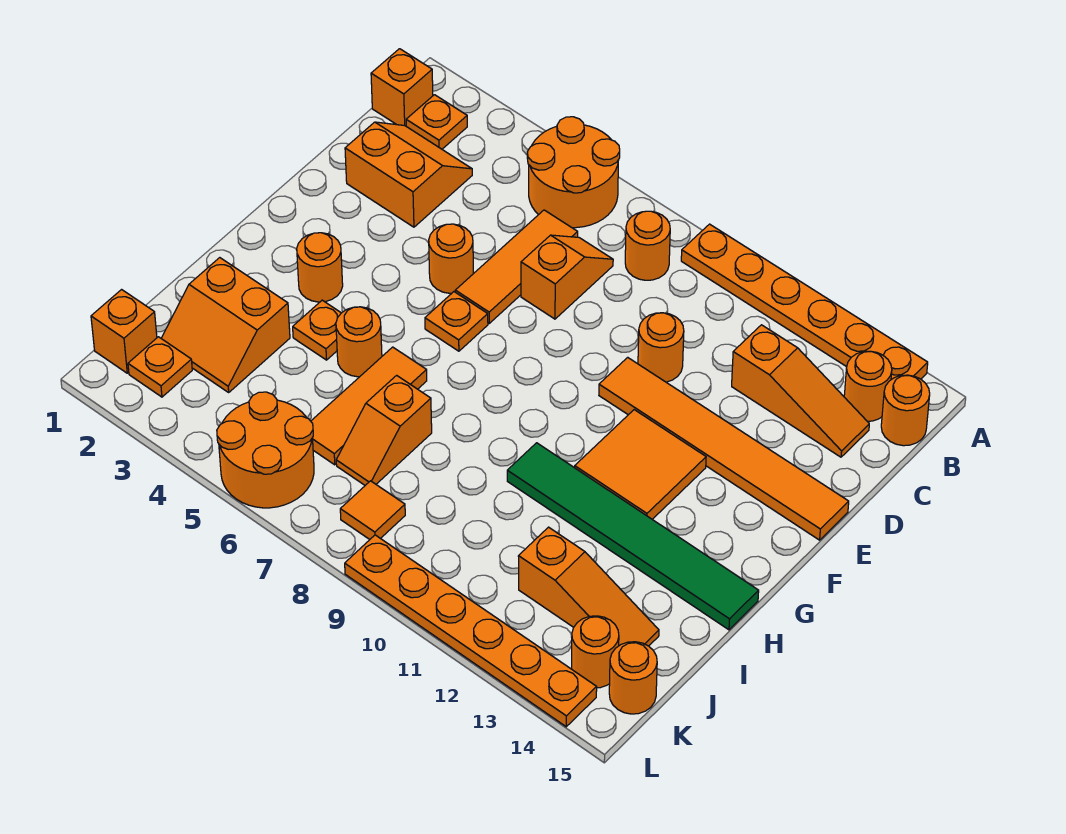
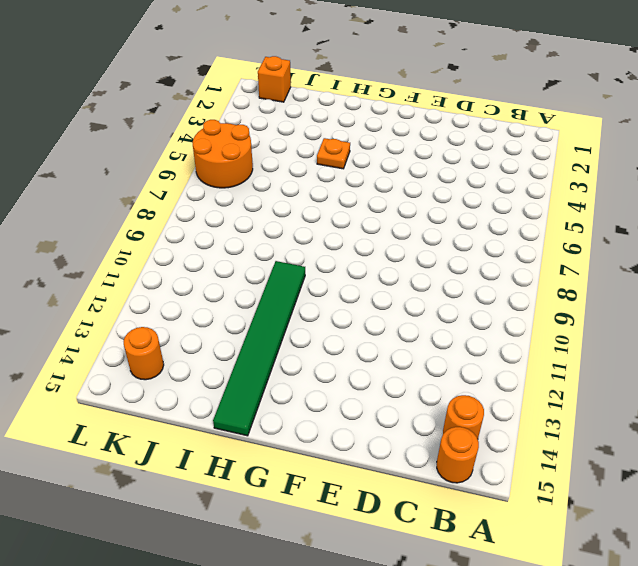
none -> orange round brick A5:B6 level 1
none -> orange plate A9:A14 level 1
none -> orange brick B1 level 1
none -> orange plate B2 level 1

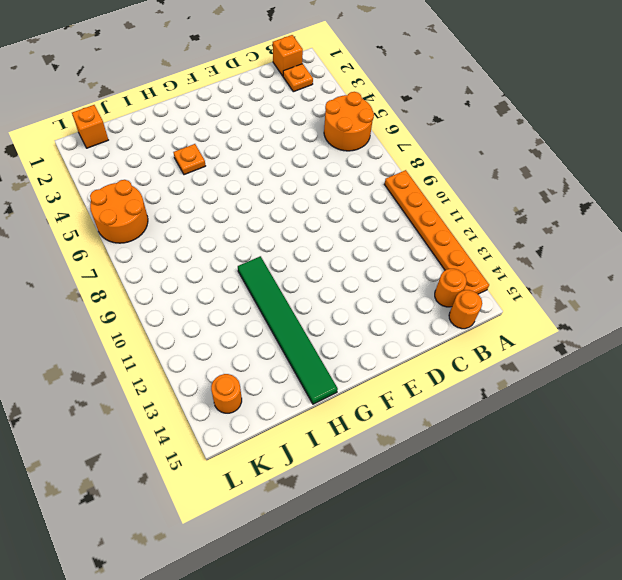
none -> orange round brick B8 level 1
none -> orange slope C2:D3 level 1 top D
none -> orange tile C6:E6 level 1
none -> orange slope C7:D7 level 1 top D

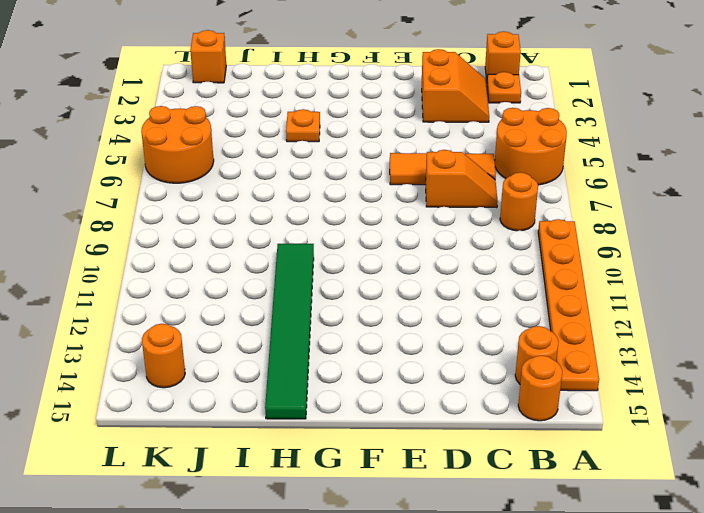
none -> orange slope C12:C14 level 1 top 12
none -> orange round brick D10 level 1
none -> orange round brick E5 level 1
none -> orange tile E10:E15 level 1

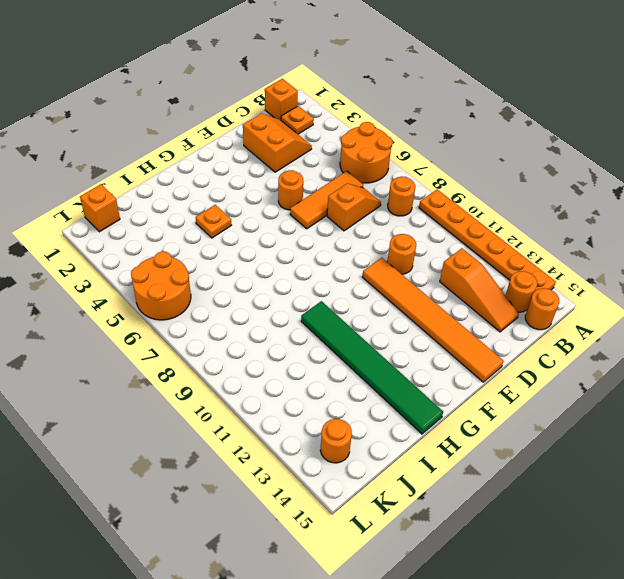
none -> orange plate F6 level 1
none -> orange tile F11:G12 level 1
none -> orange round brick G3 level 1
none -> orange round brick H5 level 1

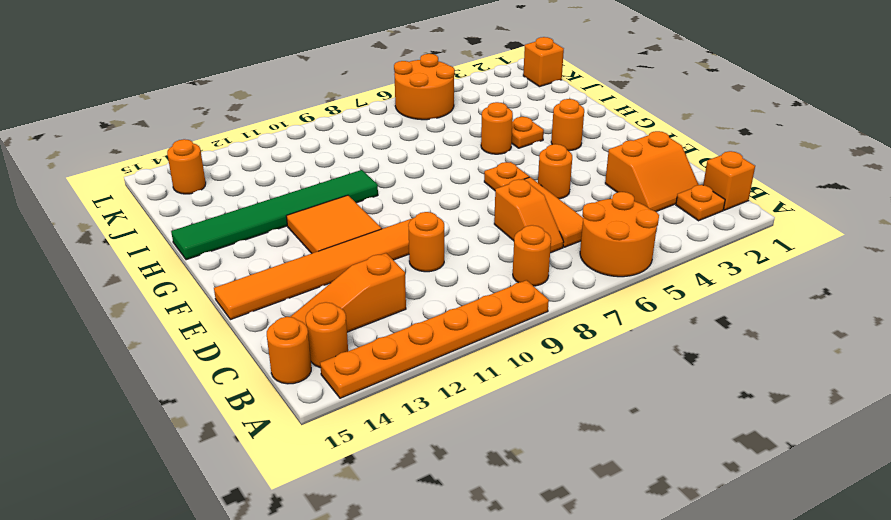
none -> orange tile H6:J6 level 1
none -> orange slope I2:J3 level 1 top I
none -> orange slope I7:J7 level 1 top I
none -> orange slope J12:J14 level 1 top 12

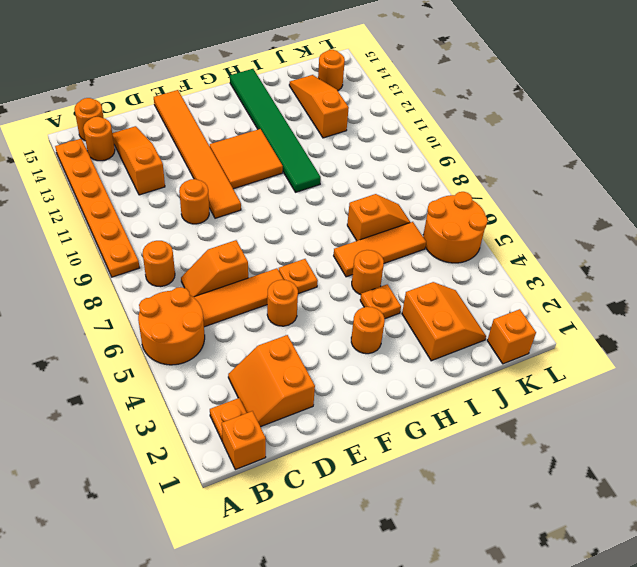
none -> orange plate K2 level 1
none -> orange tile K8 level 1
none -> orange round brick K15 level 1
none -> orange plate L9:L14 level 1

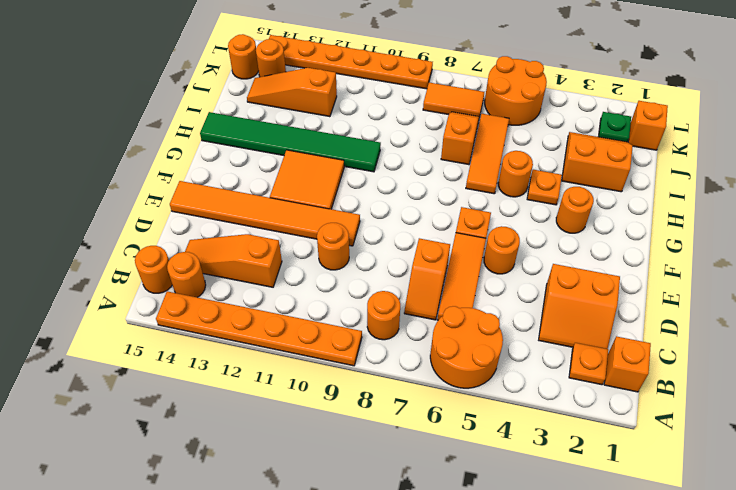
green plate K2 level 1 -> orange plate K2 level 1
orange tile K7:K8 level 1 -> orange tile K8 level 1

